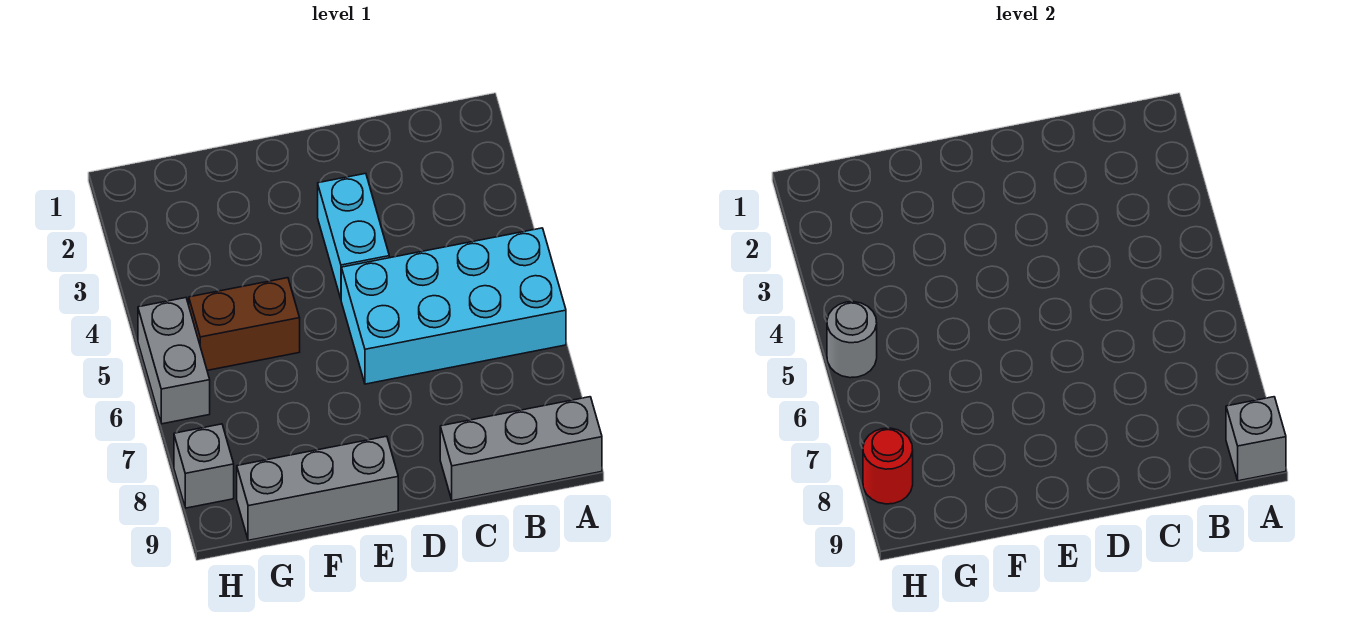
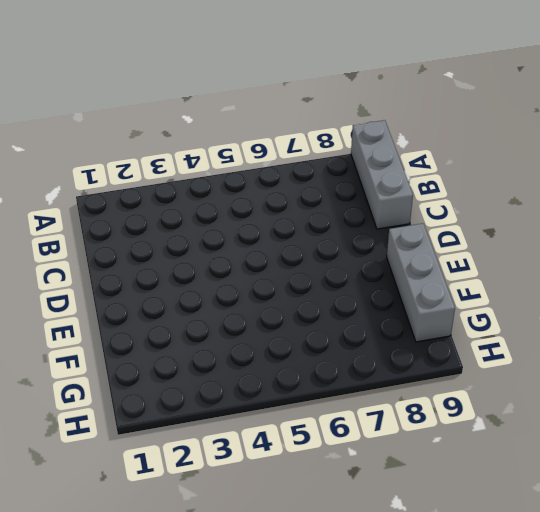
none -> cyan brick A5:D6 level 1
none -> cyan brick D3:D4 level 1

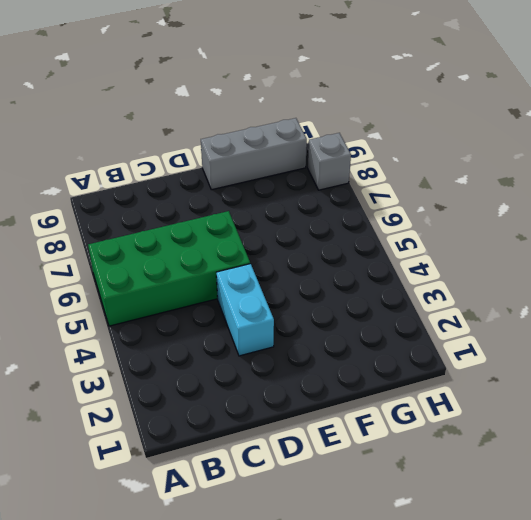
green brick A5:D6 level 1 -> cyan brick A5:D6 level 1
none -> grey brick A9:C9 level 1
none -> brown brick F5:G5 level 1

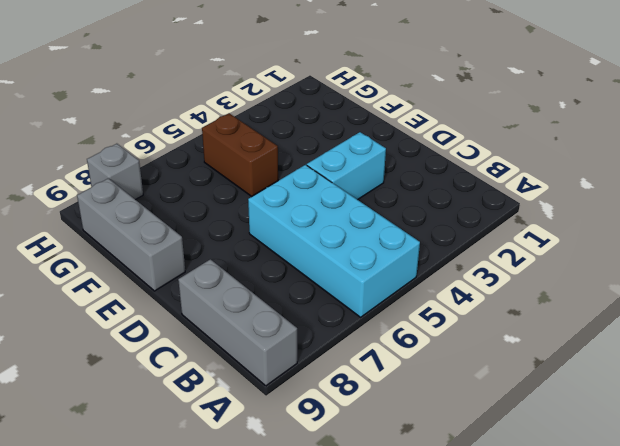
none -> grey brick H5:H6 level 1
none -> grey brick A9 level 2

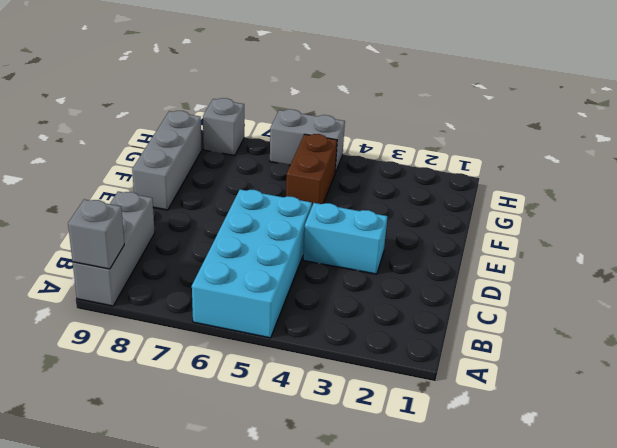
none -> grey round brick H5 level 2
none -> red round brick H8 level 2

